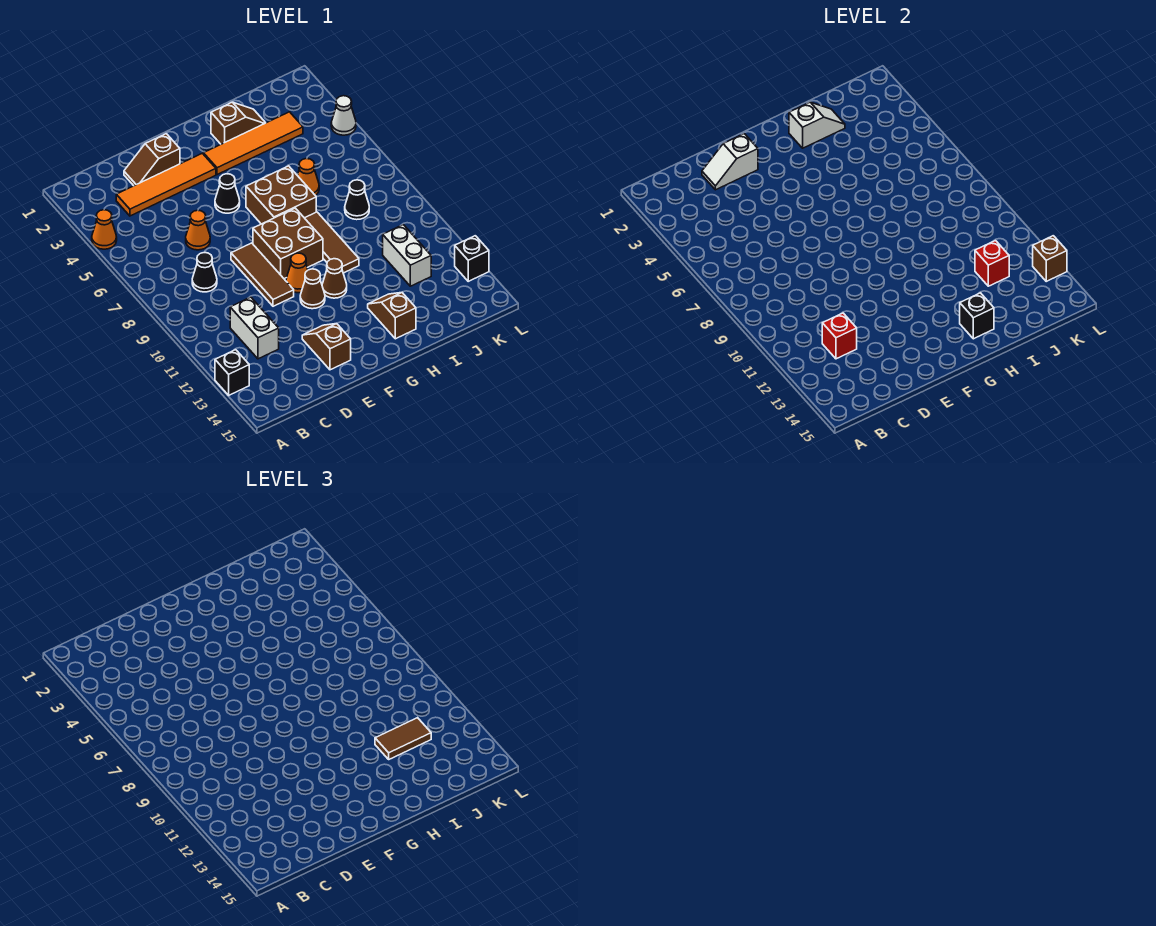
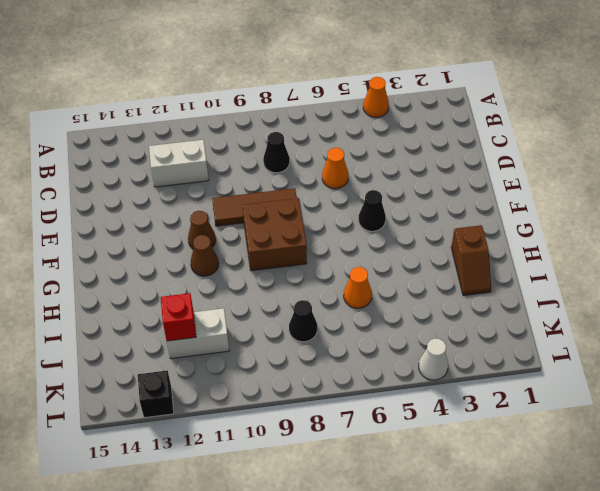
none -> black brick A13 level 1
none -> orange tile C3:F3 level 1
none -> brown slope D2:E2 level 1 top E
none -> brown slope E13:E14 level 1 top 14

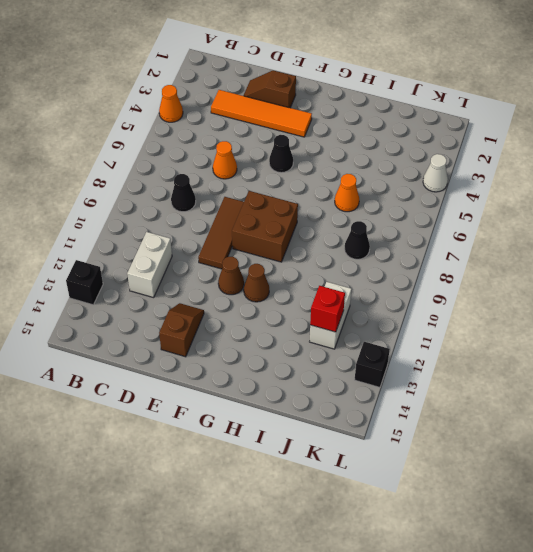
none -> orange cone F10 level 1
none -> orange tile G3:J3 level 1
none -> brown brick G6:H7 level 1
none -> brown slope H2:I2 level 1 top H

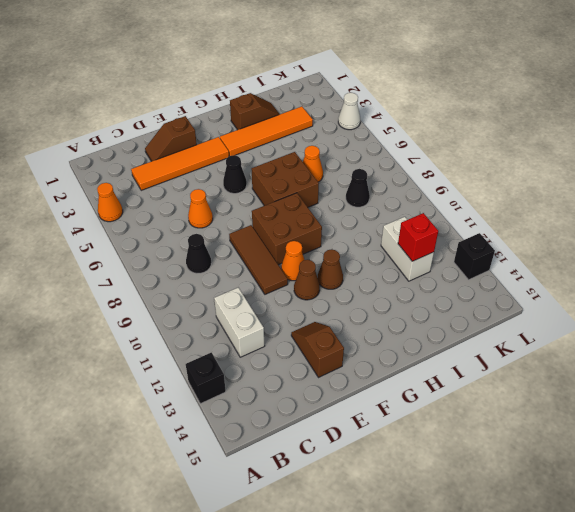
none -> brown tile H8:H10 level 1
none -> brown slope H13:H14 level 1 top 14
none -> red brick C12 level 2
none -> white slope D2:E2 level 2 top E

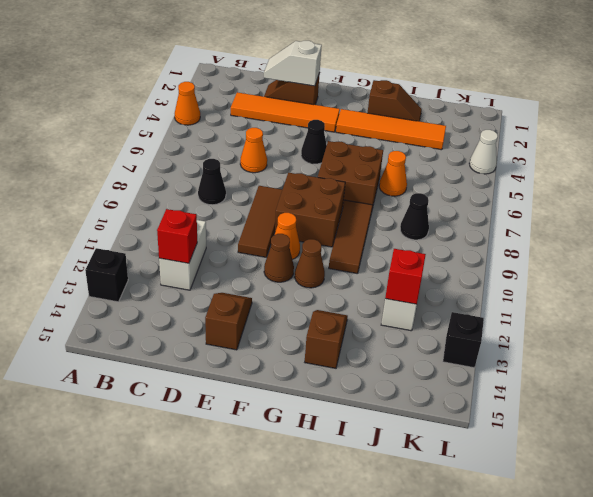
none -> white slope H2:I2 level 2 top H
none -> black brick H14 level 2
none -> brown brick L13 level 2
none -> brown tile I12:J12 level 3

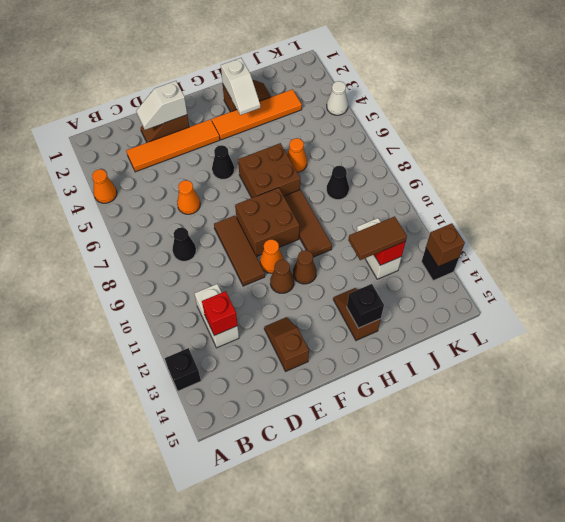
white slope H2:H3 level 2 top 2 -> white slope H2:I2 level 2 top H

